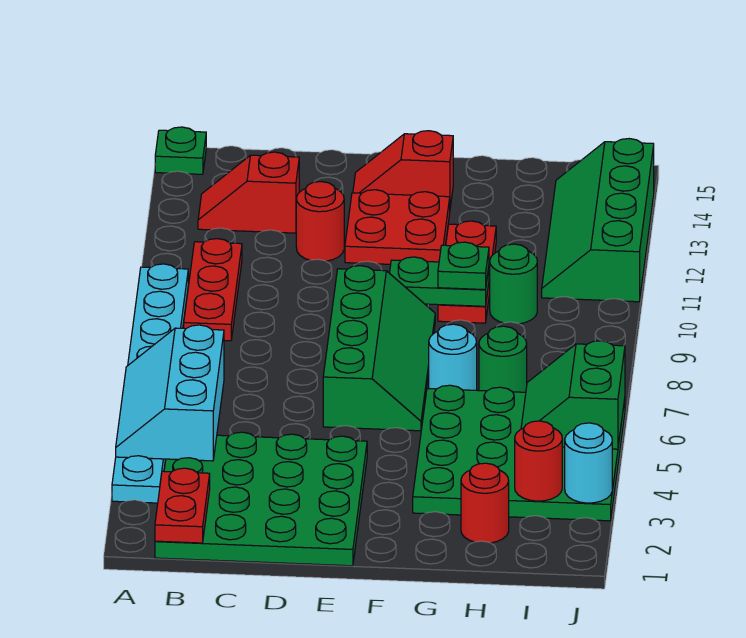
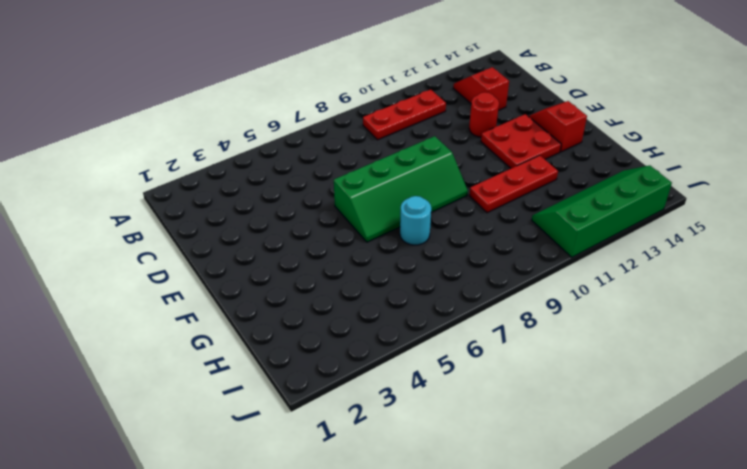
none -> cyan plate A3:A10 level 1
none -> green plate A15 level 1
none -> green plate B1:E4 level 1

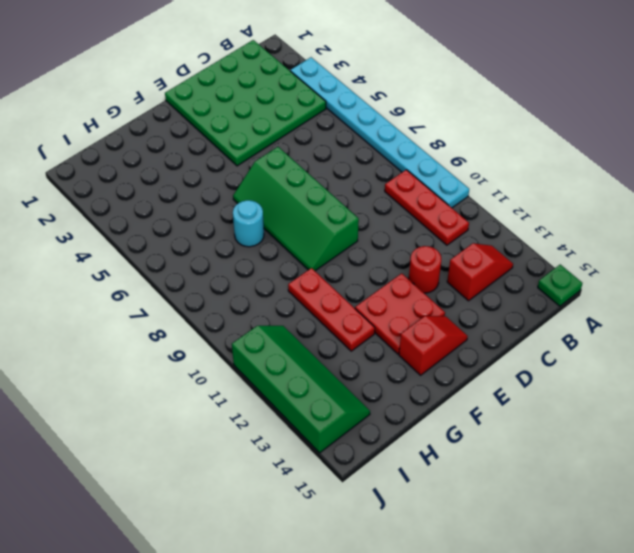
none -> green plate G3:J6 level 1
none -> red round brick H2 level 1
none -> green round brick H7 level 1

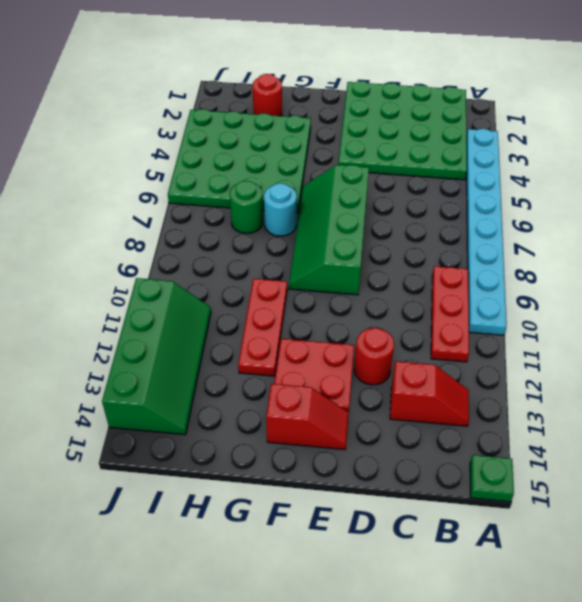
none -> green round brick H10 level 1
none -> cyan slope A4:B6 level 2 top B
none -> red plate B1:B2 level 2

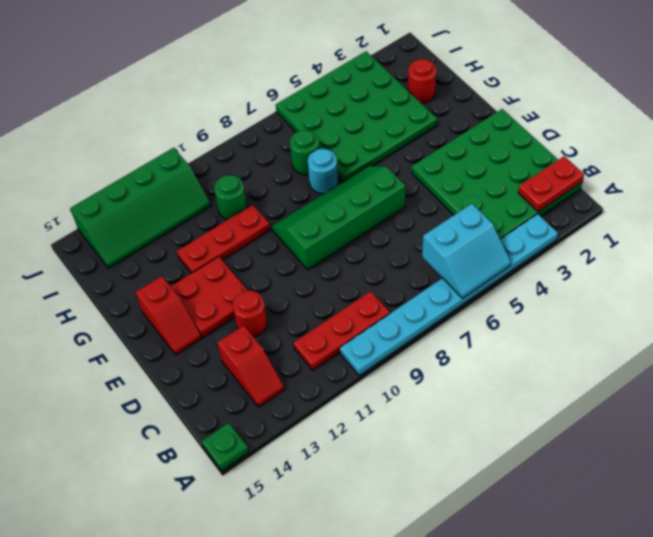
cyan slope A5:B6 level 2 top B -> cyan slope A4:B6 level 2 top B
none -> green plate F10:G10 level 2
none -> red round brick I3 level 2
none -> green slope I5:J6 level 2 top J

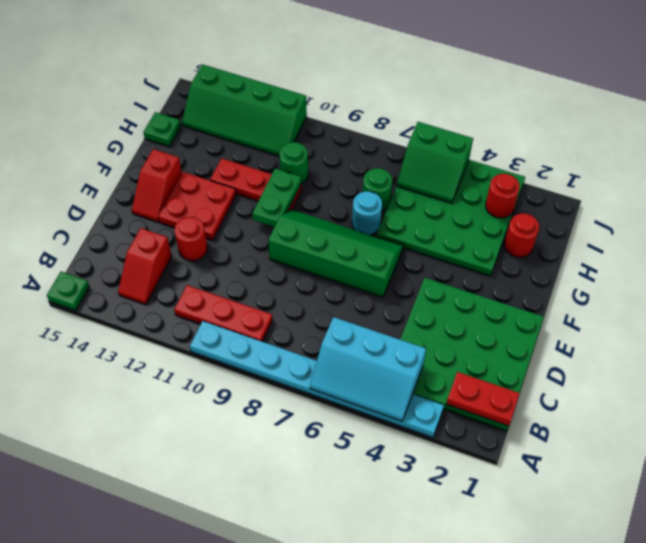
green plate H15 level 1 -> green plate G10 level 3
none -> cyan round brick J3 level 2

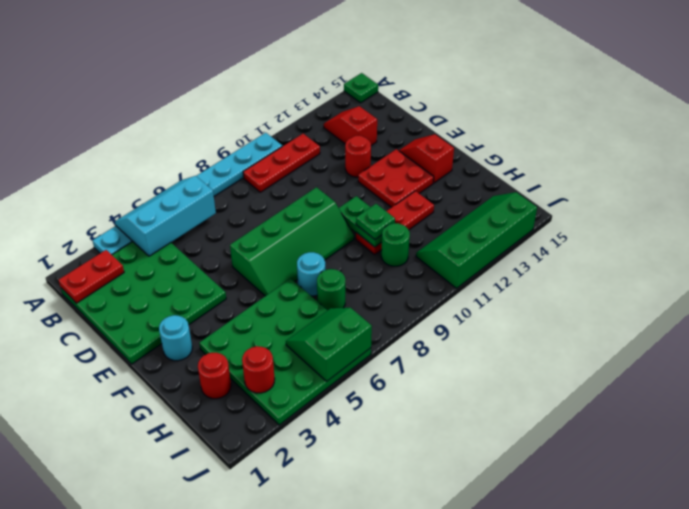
cyan round brick F2 level 1 -> cyan round brick J3 level 2

